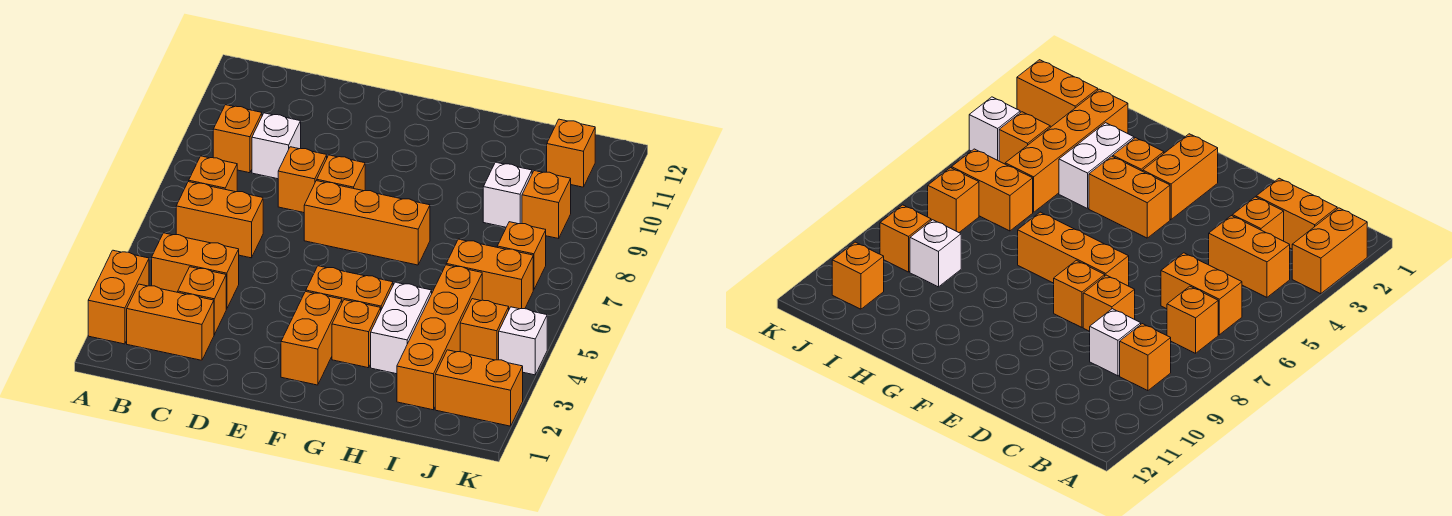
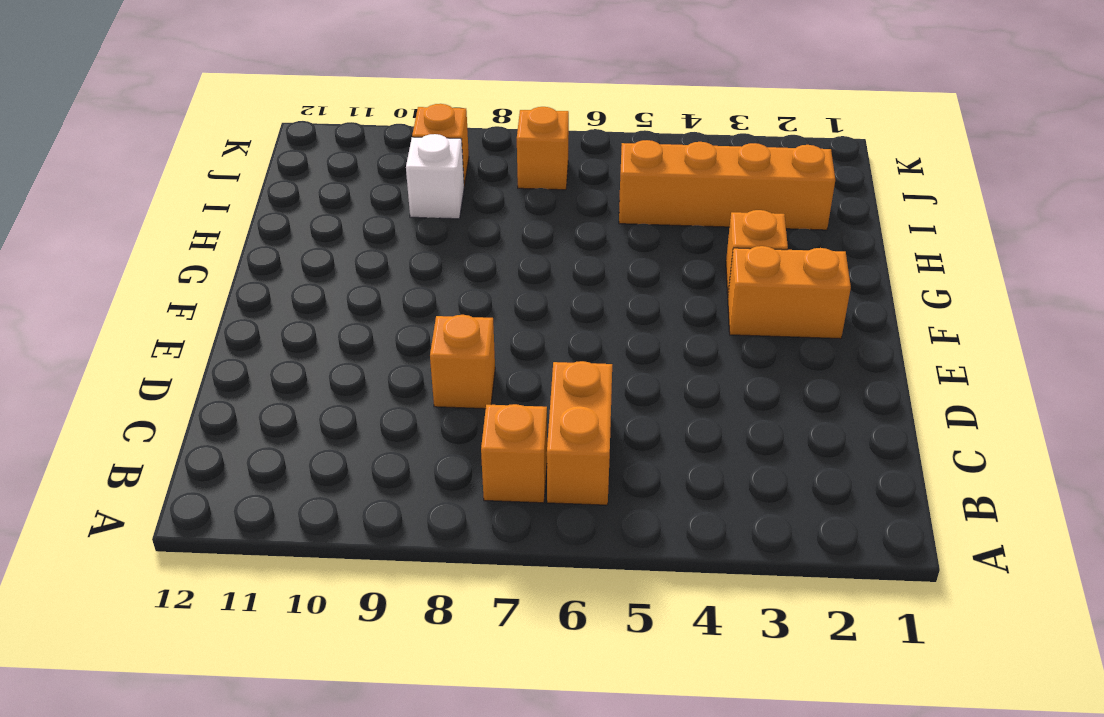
none -> orange brick A2:A3 level 1
none -> orange brick B2:C2 level 1
none -> orange brick B4:C4 level 1

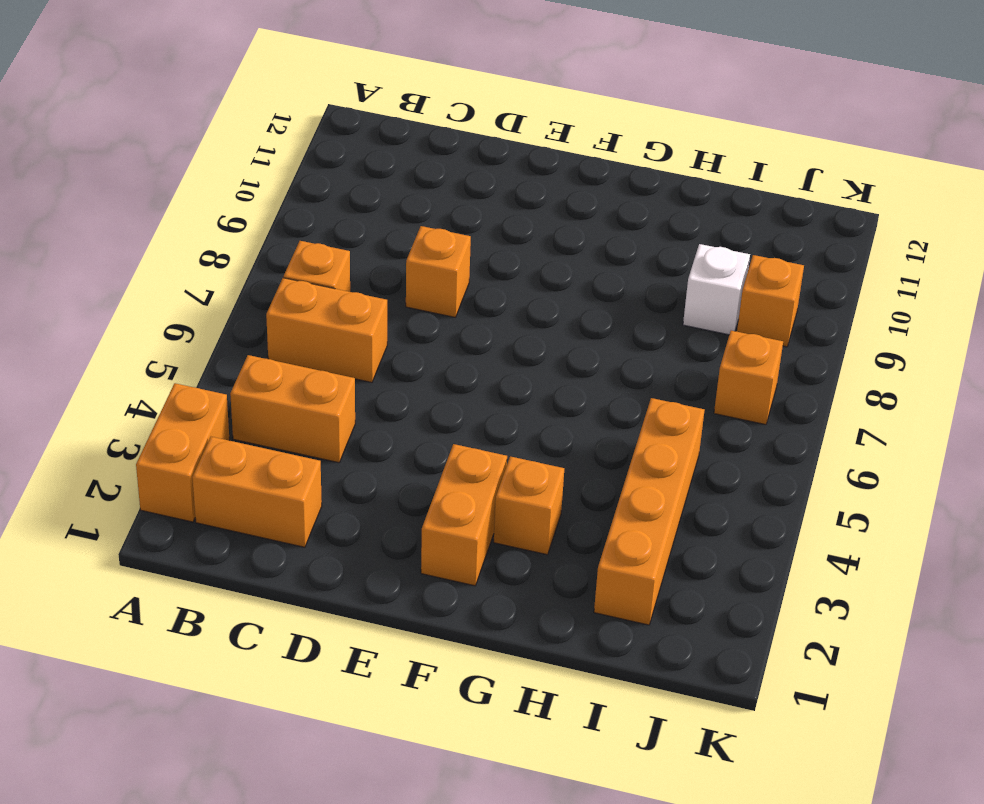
none -> orange brick B9 level 1
none -> orange brick C3 level 1
none -> white brick C9 level 1

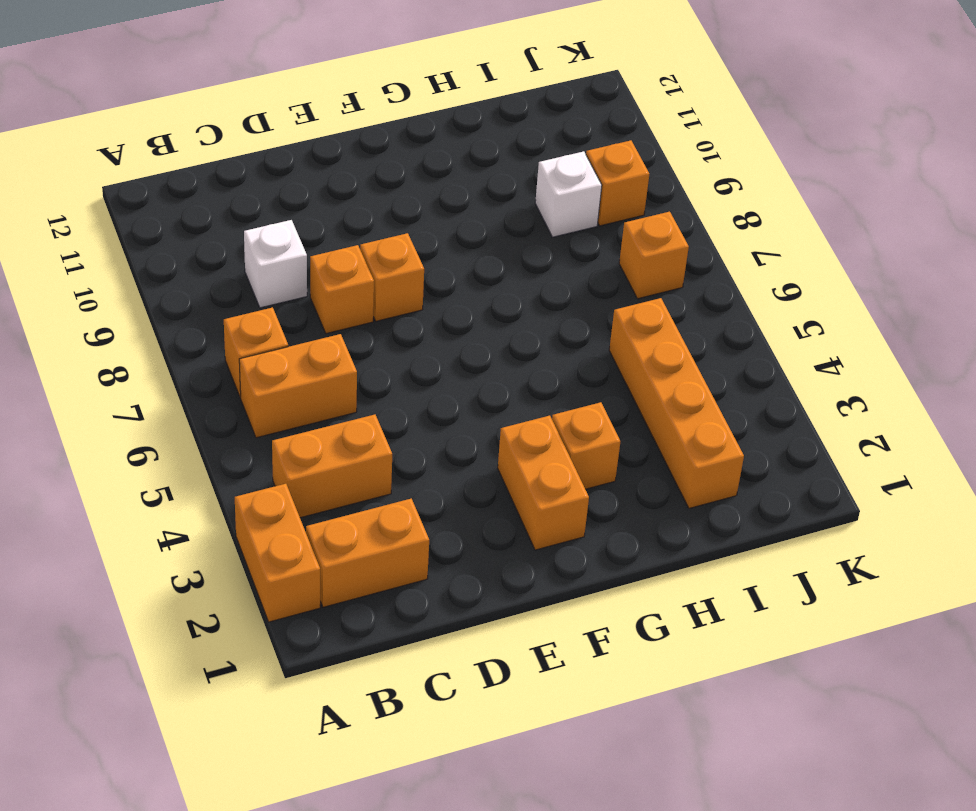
none -> orange brick B9 level 1
none -> orange brick C3 level 1
none -> orange brick E7:G7 level 1

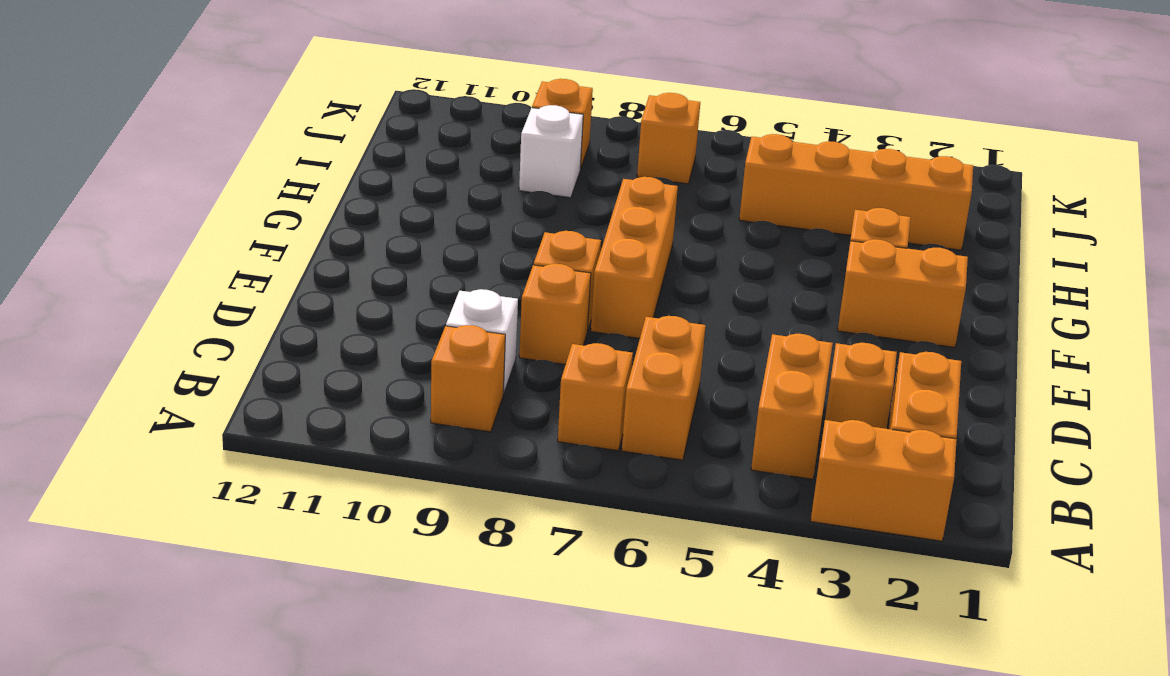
none -> orange brick F4:G4 level 1
none -> white brick H3:H4 level 1
none -> orange brick I6:J6 level 1

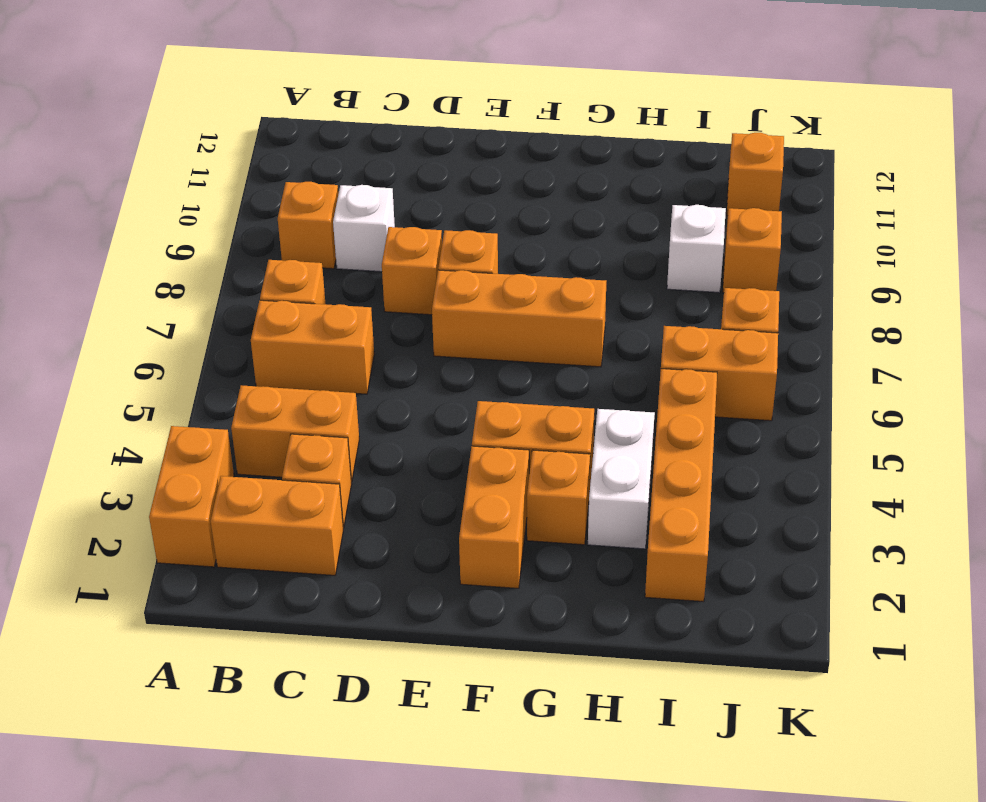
none -> orange brick J2:K2 level 1
none -> orange brick J4 level 1
none -> white brick K4 level 1

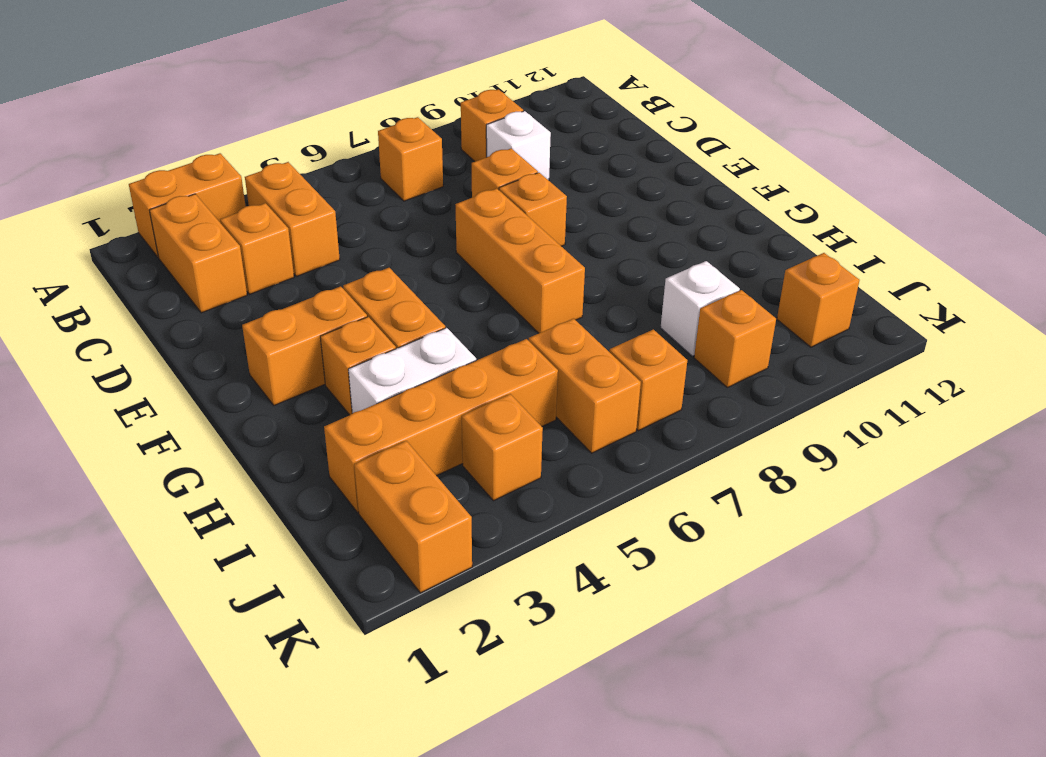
none -> orange brick B6:C6 level 1
none -> white brick K4 level 1

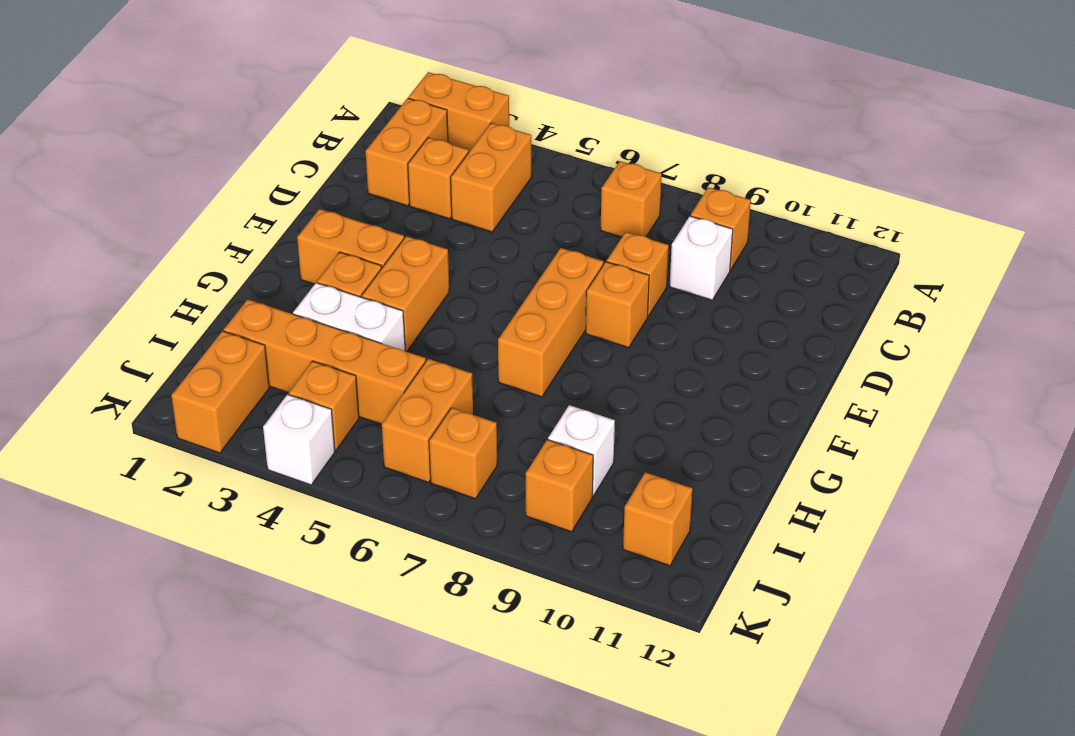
none -> orange brick B6:C6 level 1

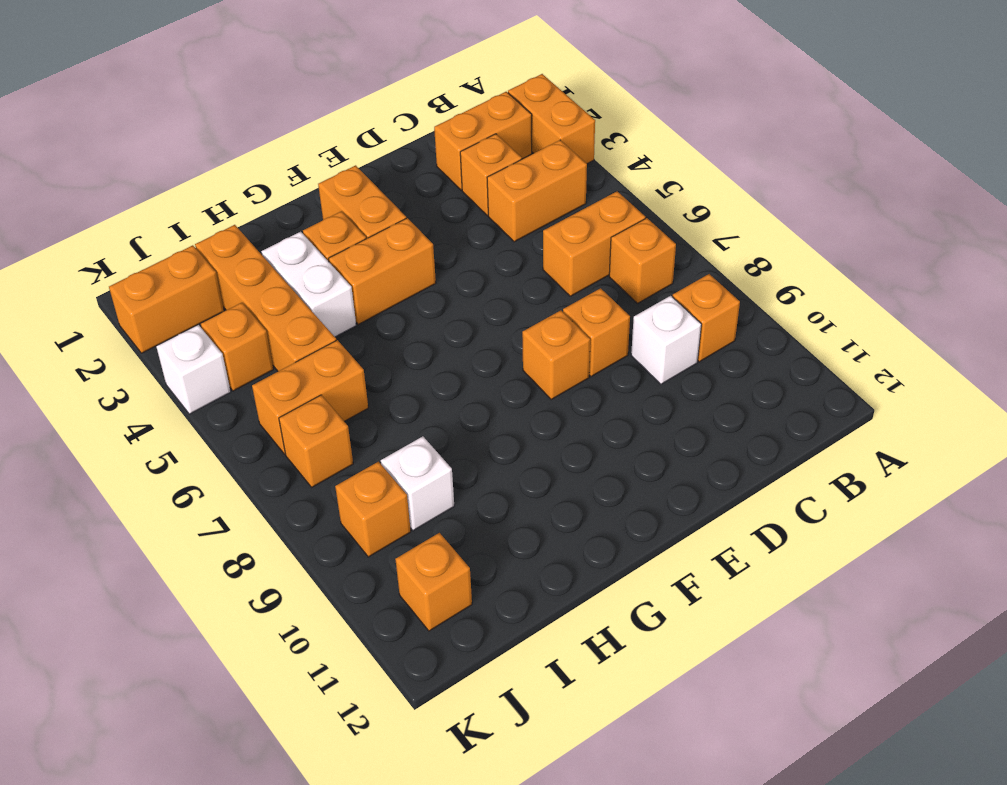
none -> orange brick E7:G7 level 1

